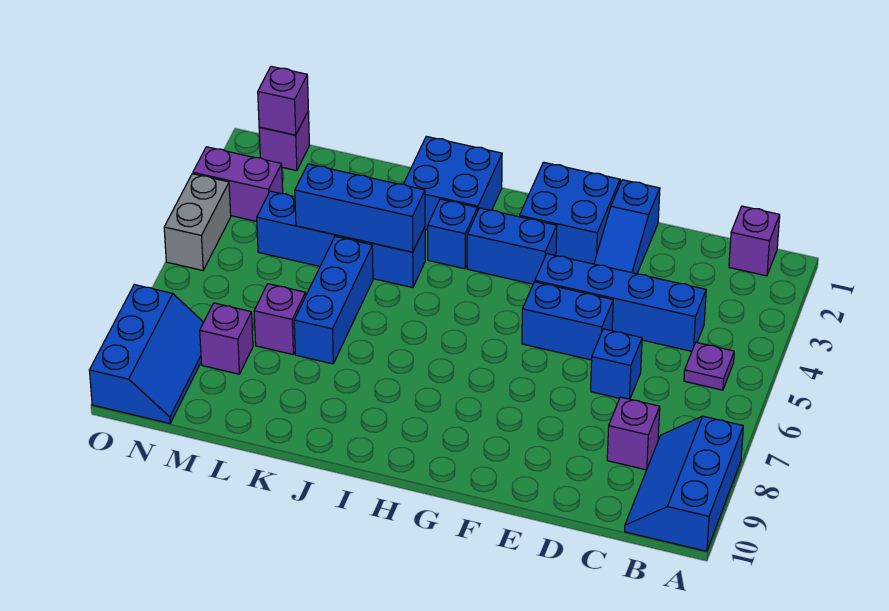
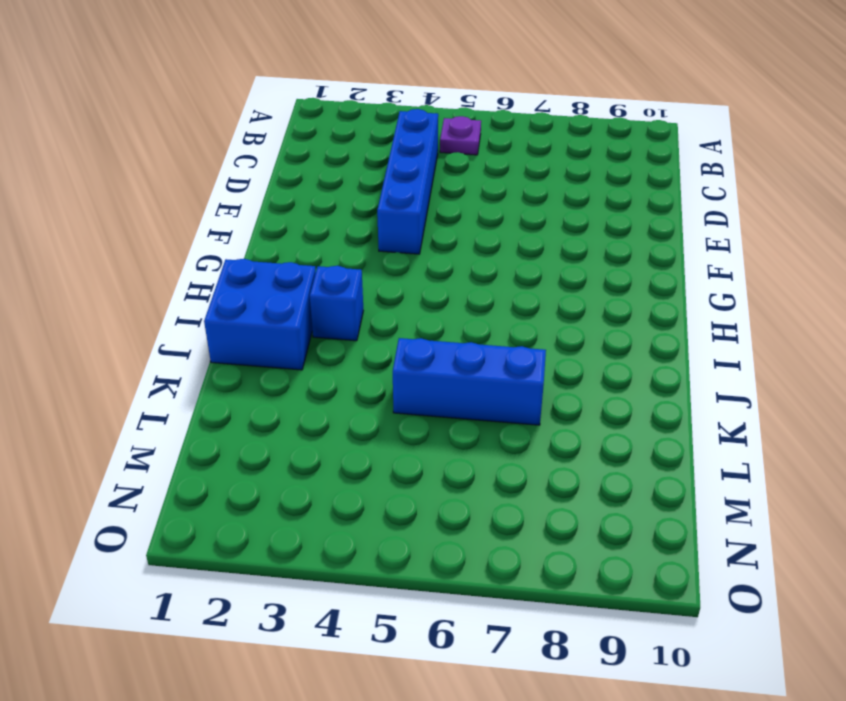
none -> blue slope A8:B10 level 1 top A
none -> purple brick B1 level 1
none -> purple brick C8 level 1

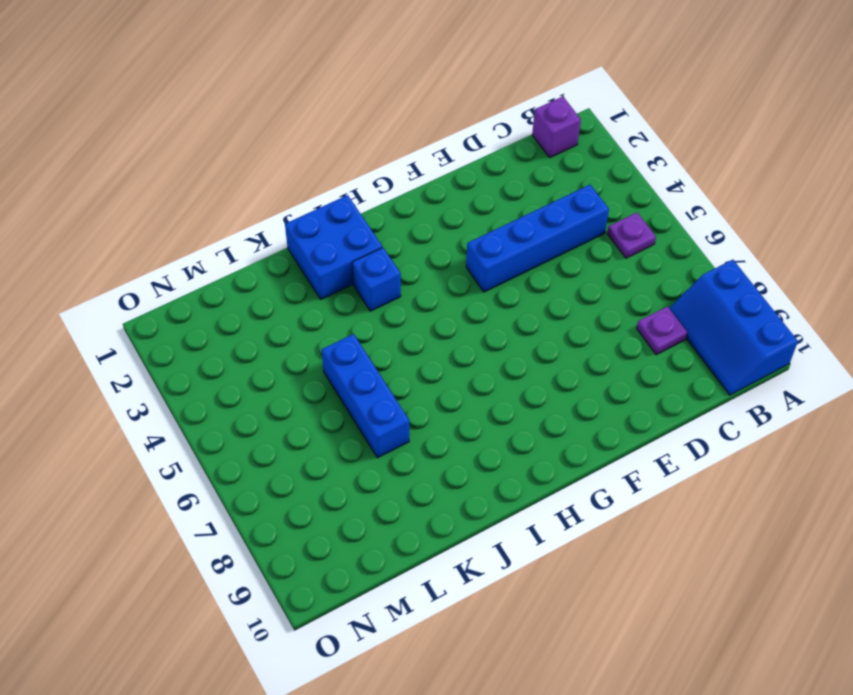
purple plate C8 level 1 -> purple brick C8 level 1
none -> blue brick D6 level 1
none -> blue slope E1:E3 level 1 top 1
none -> blue brick E5:F5 level 1

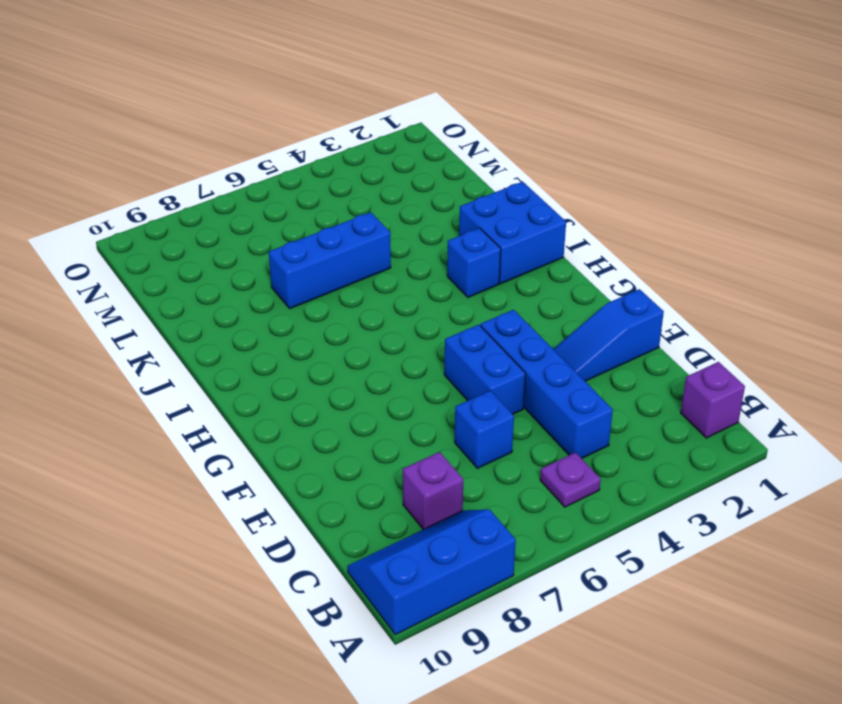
none -> blue brick F1:G2 level 1
none -> blue brick G3:H3 level 1
none -> blue brick J4:M4 level 1

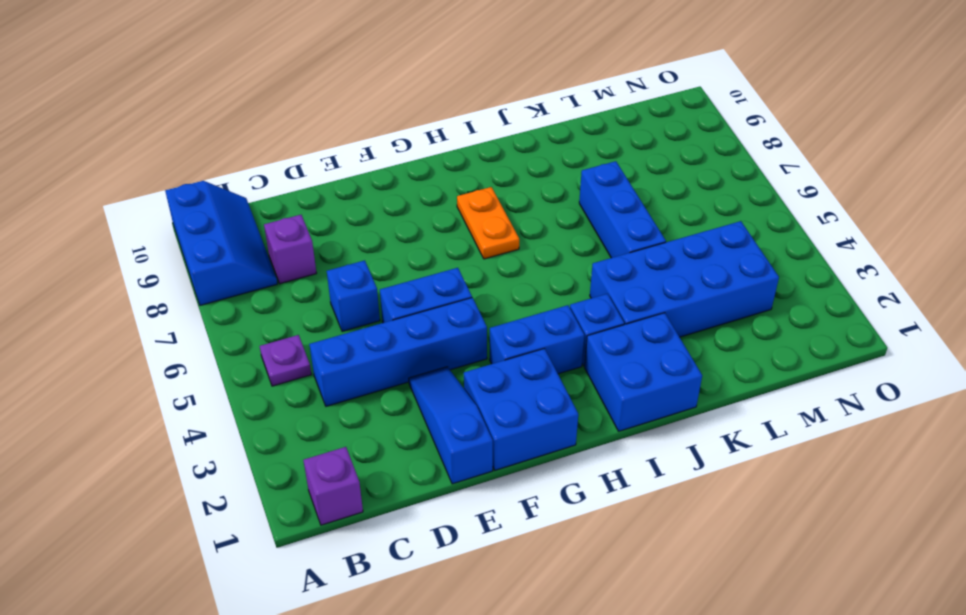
orange plate H7:H8 level 1 -> none
blue brick J3:M4 level 1 -> blue brick J4:M4 level 1
none -> purple brick L7 level 1
none -> purple brick M8 level 1
none -> purple brick N1 level 1

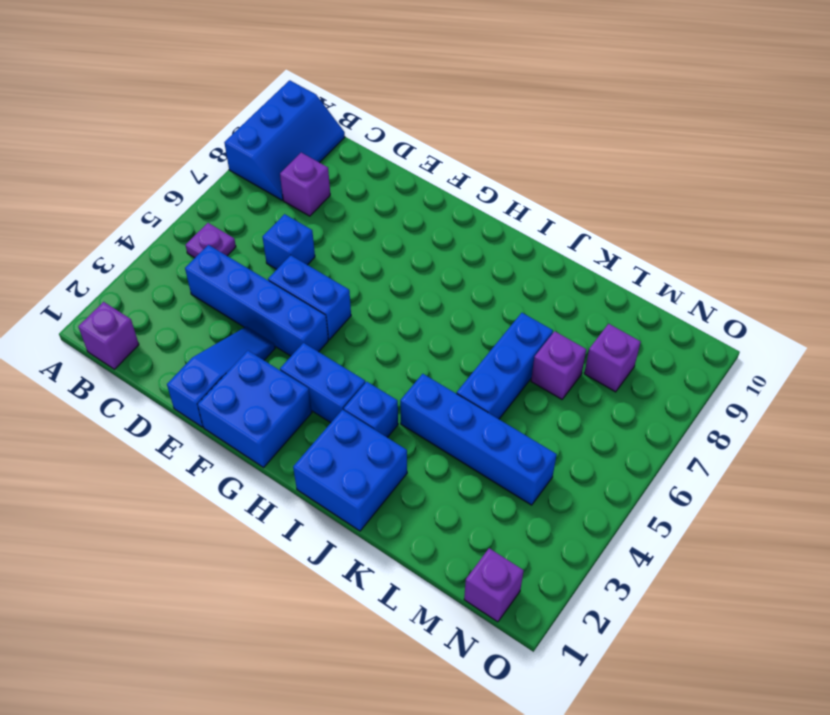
none -> purple brick N3:O3 level 1
none -> blue slope N8:O10 level 1 top O
none -> grey brick O4:O5 level 1

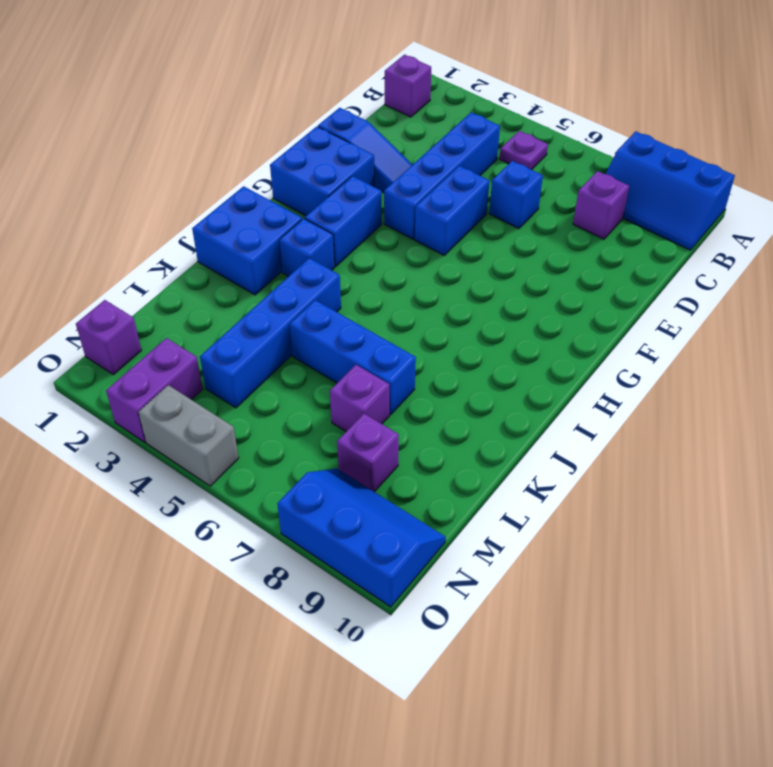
none -> blue brick J4:L4 level 2
none -> purple brick N1 level 2

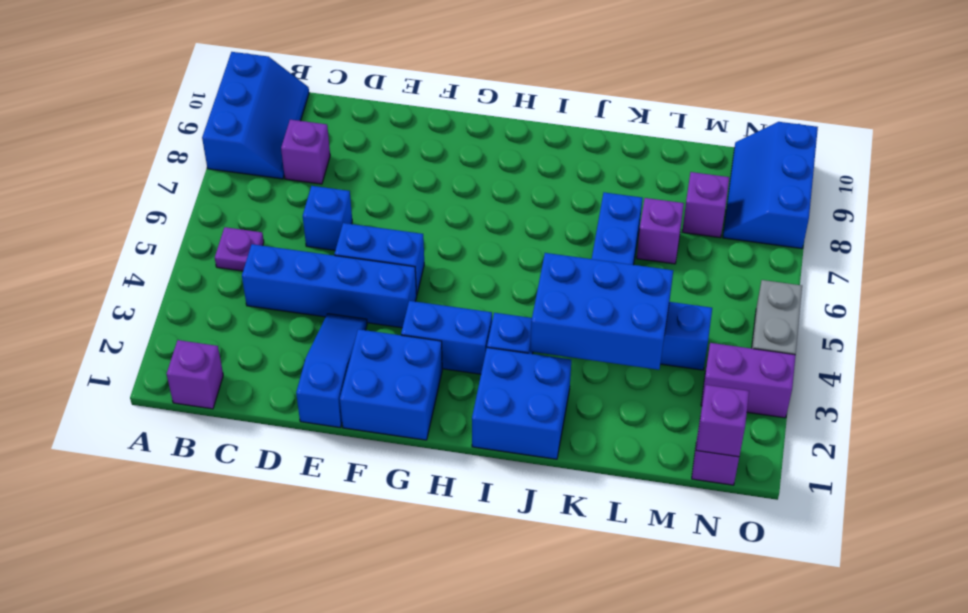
blue brick J3:L4 level 2 -> blue brick J4:L4 level 2

